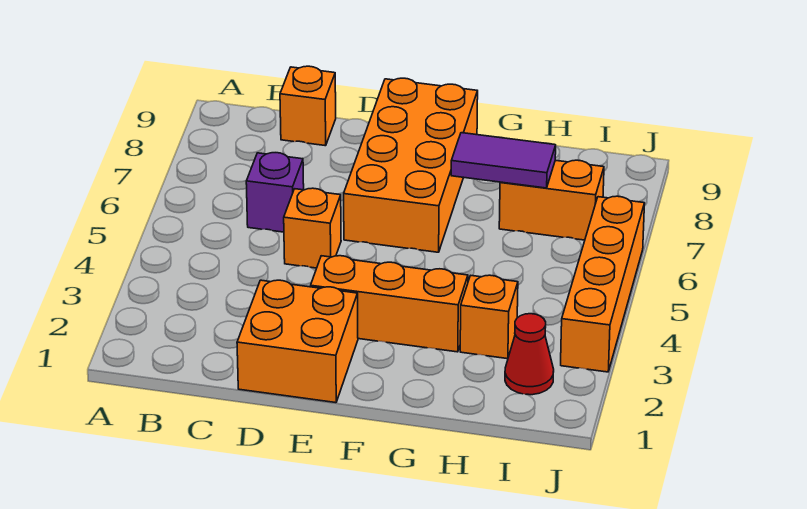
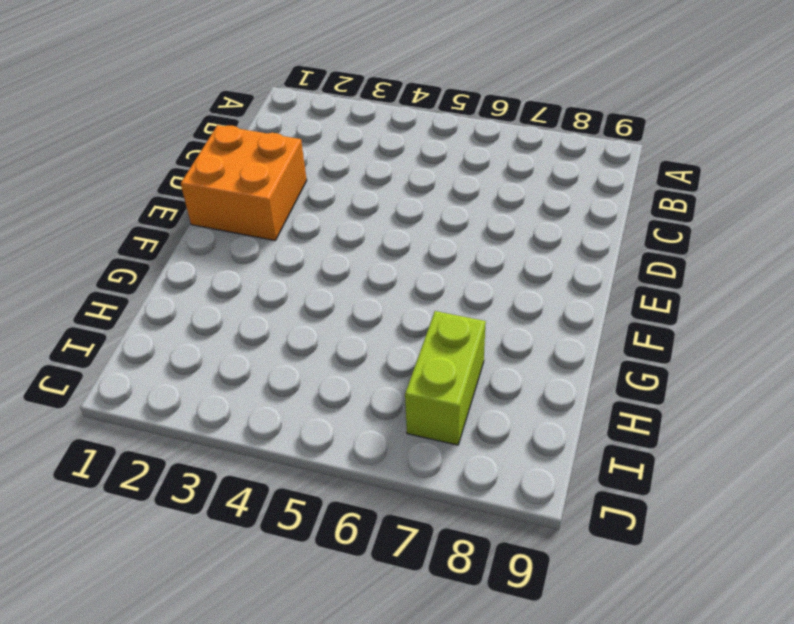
lime brick H7:I7 level 1 -> orange brick H7:I7 level 1
none -> purple brick C6 level 1
none -> orange brick C9 level 1

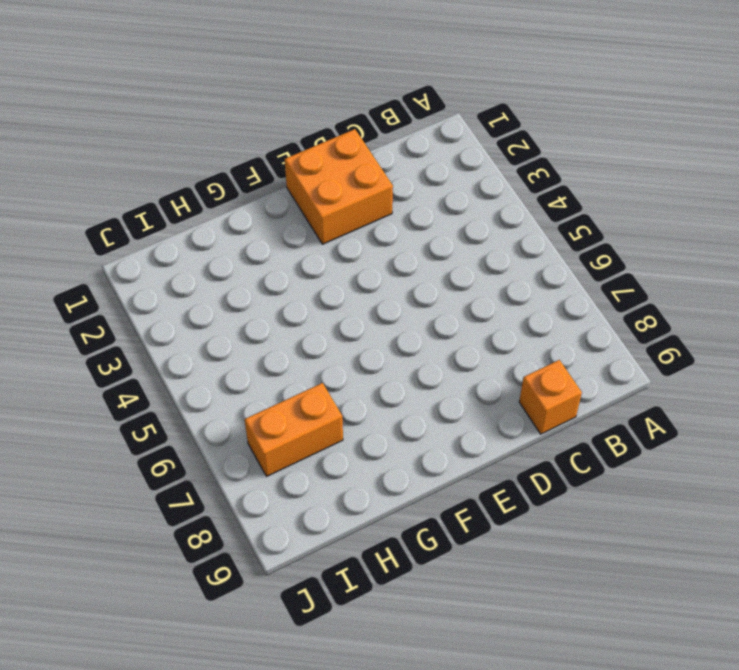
none -> purple brick C6 level 1
none -> orange brick D5 level 1

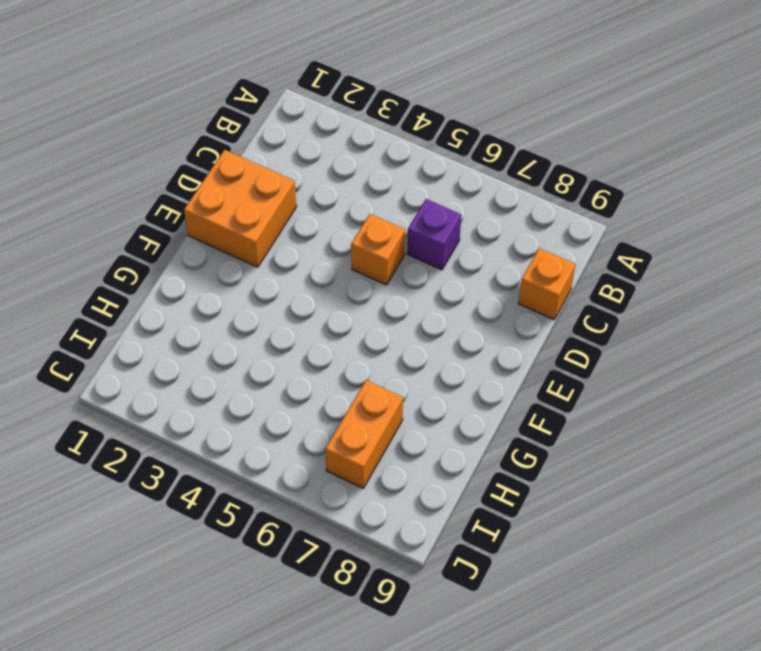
none -> orange brick E3:G3 level 1
none -> orange brick E6:F9 level 1

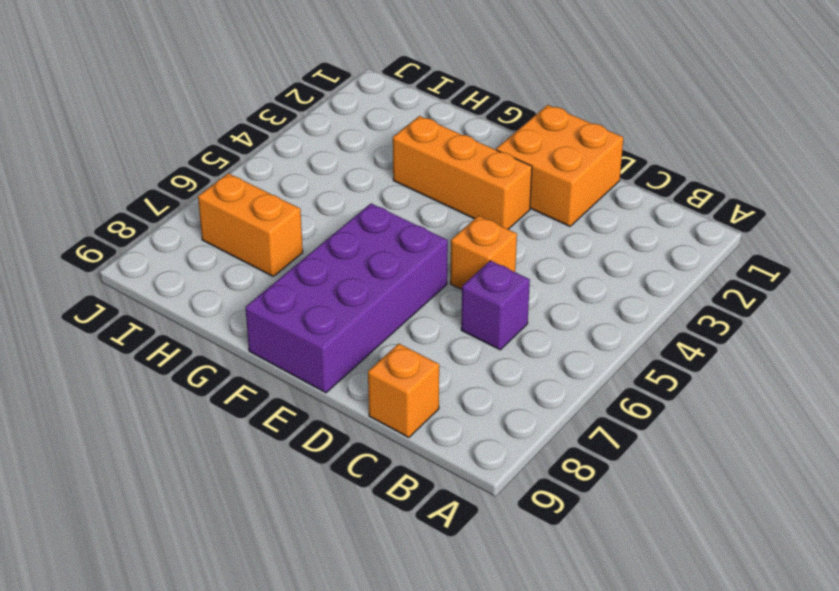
purple brick E6:F9 level 1 -> orange brick E6:F9 level 1
none -> orange brick H3 level 1
none -> red cone I2 level 1

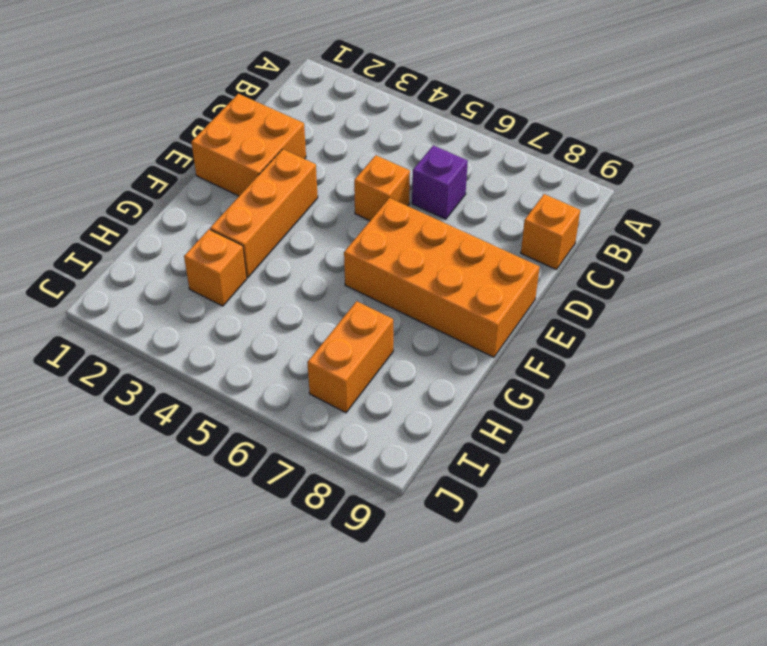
none -> red cone I2 level 1
none -> orange brick J3:J6 level 1

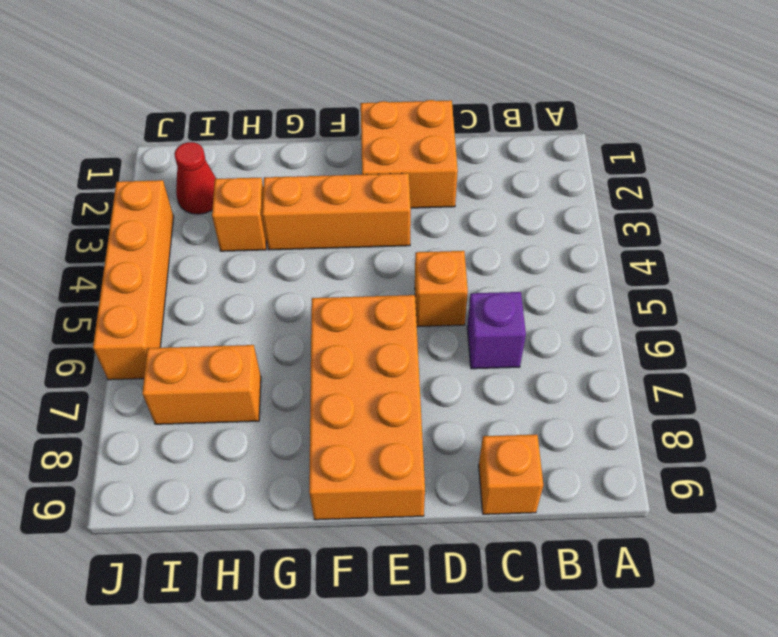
none -> purple tile G7:H7 level 2

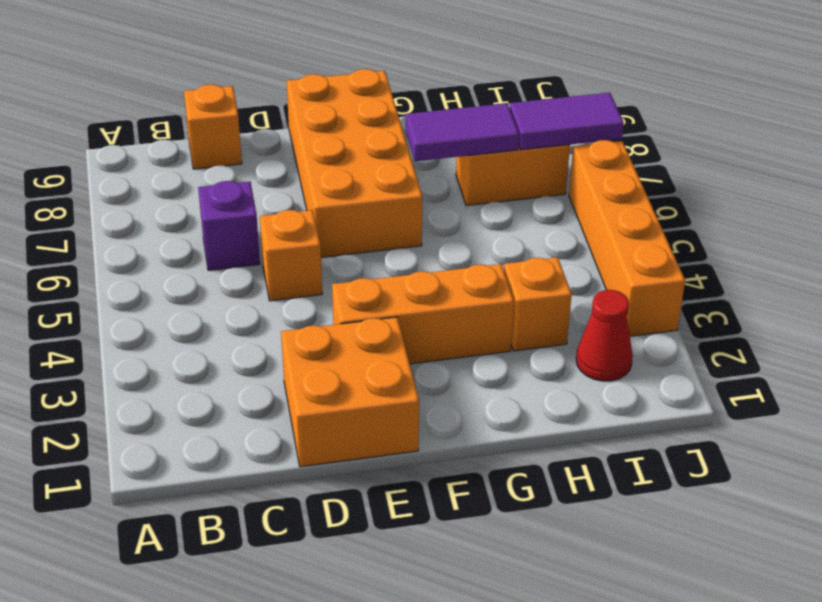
purple tile I7:J7 level 2 -> none

